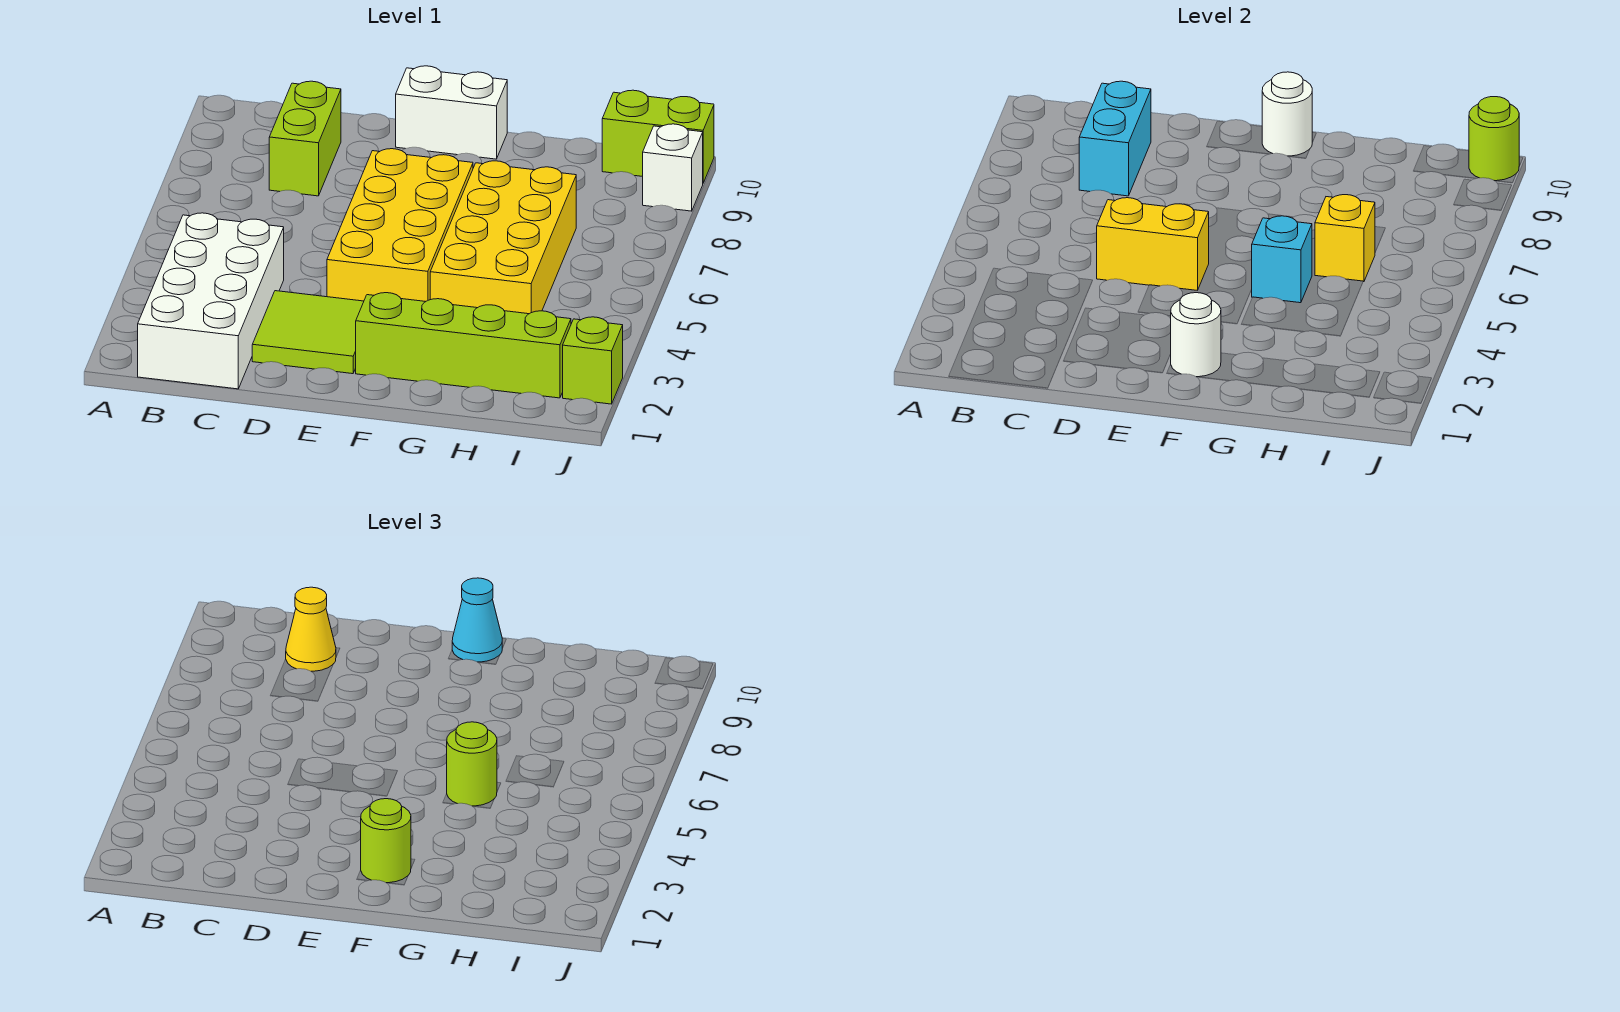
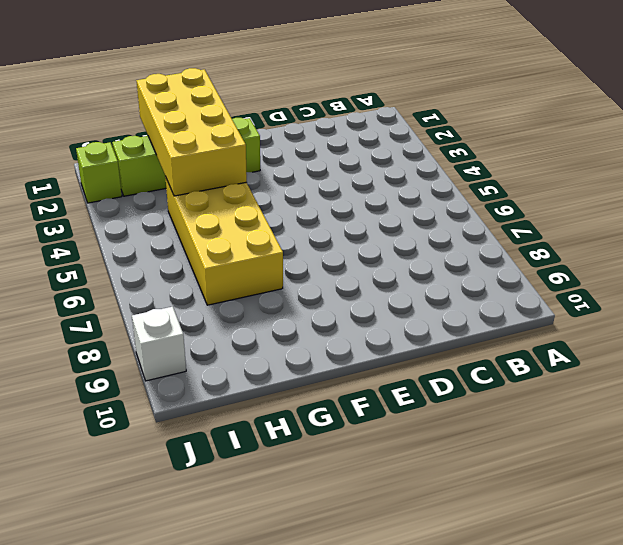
yellow brick G1:H4 level 2 -> yellow brick E4:F7 level 1
none -> white brick B1:C4 level 1
none -> lime brick C8:C9 level 1
none -> lime tile D2:E3 level 1

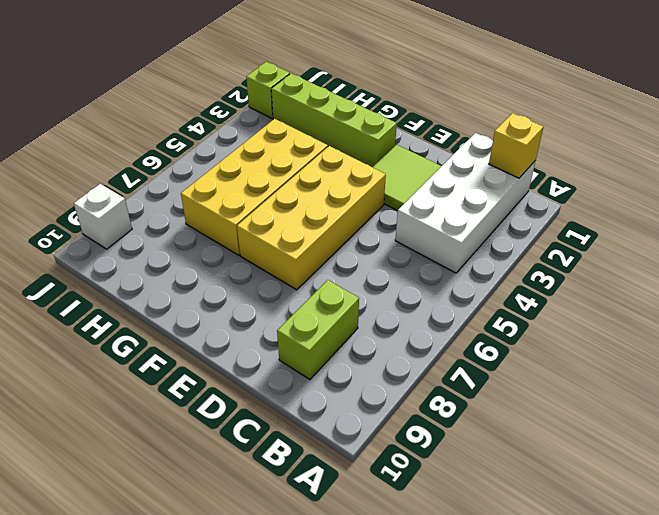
yellow brick B1 level 2 -> yellow brick H6 level 2
none -> white brick E10:F10 level 1
none -> lime brick I10:J10 level 1
none -> cyan brick C8:C9 level 2

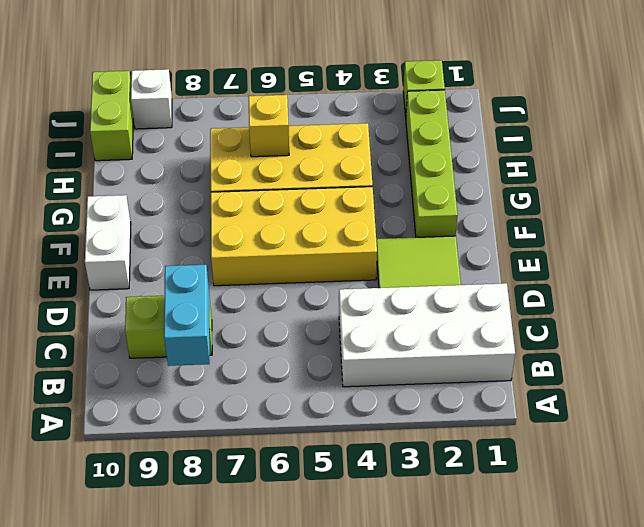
cyan brick B8:C8 level 2 -> cyan brick C8:C9 level 2
none -> yellow brick D5:E5 level 2
none -> white round brick F2 level 2
none -> white round brick F10 level 2

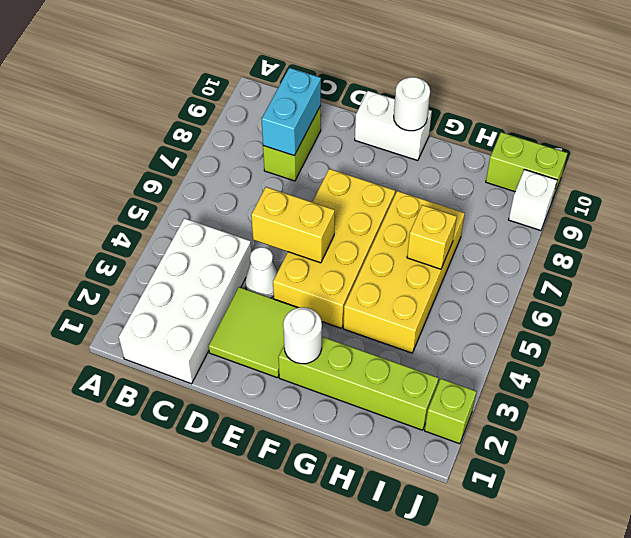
white cone D4 level 1 -> none
none -> cyan brick G5 level 2
none -> lime round brick J10 level 2
none -> yellow cone C9 level 3

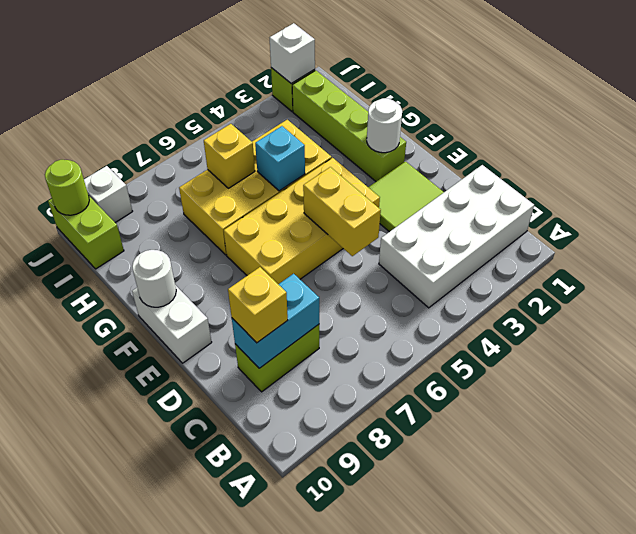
yellow brick C9 level 3 -> yellow cone C9 level 3
white brick J2 level 2 -> none
none -> lime round brick F2 level 3
none -> cyan cone F10 level 3
none -> lime round brick G5 level 3

